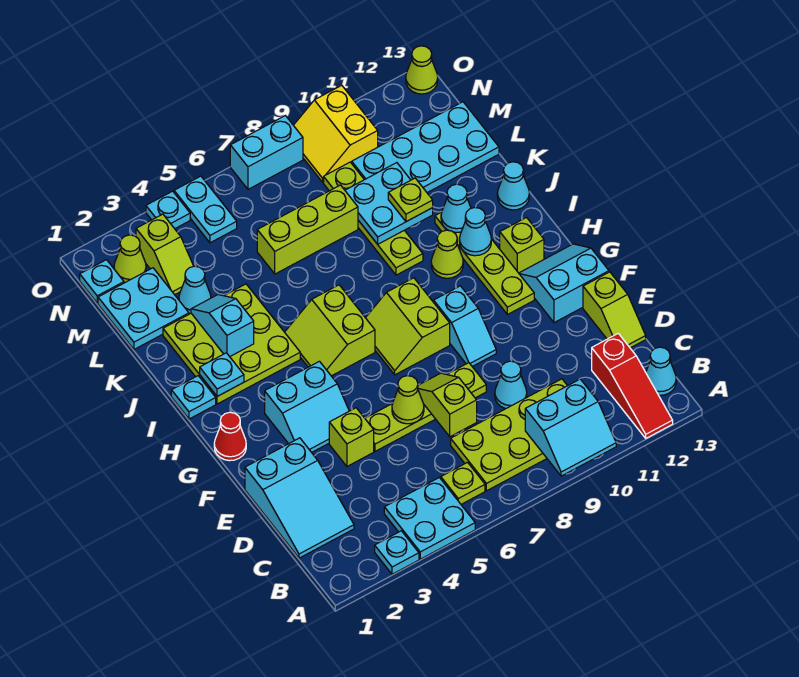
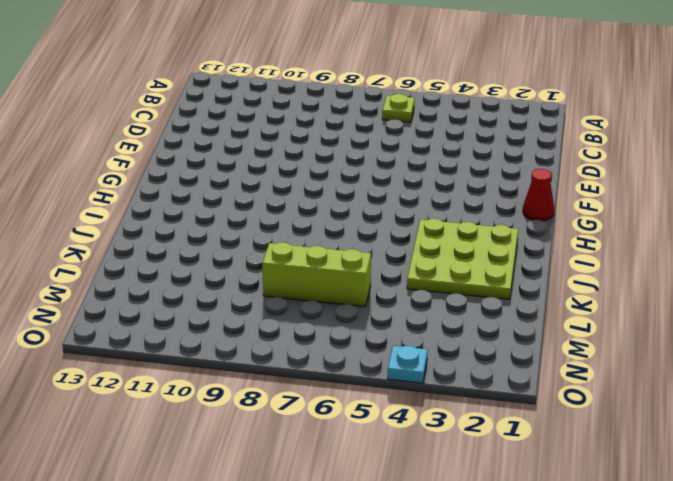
none -> cyan plate A3 level 1
none -> cyan plate A4:B5 level 1
none -> red slope A12:C12 level 1 top C
none -> lime plate B7:C10 level 1

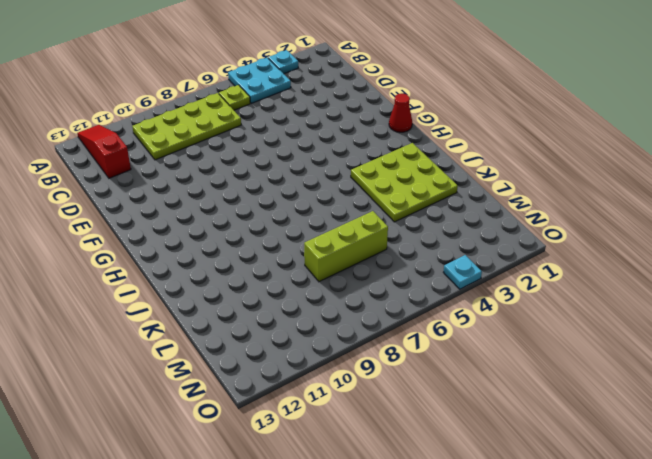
none -> cyan cone B13 level 1
none -> cyan slope C1:E2 level 1 top E
none -> cyan cone D9 level 1
none -> lime slope D13:E13 level 1 top E

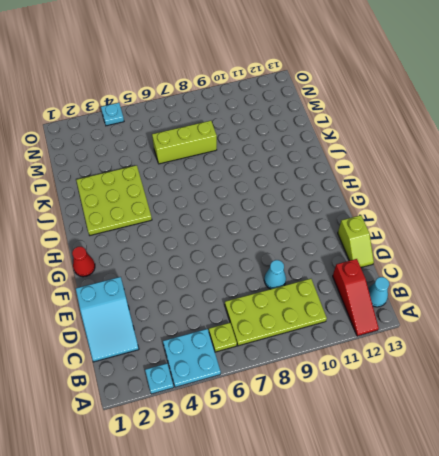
none -> lime brick E4 level 1
none -> lime plate E5:E8 level 1
none -> cyan slope F3:G4 level 1 top G
none -> cyan slope F9:G9 level 1 top G

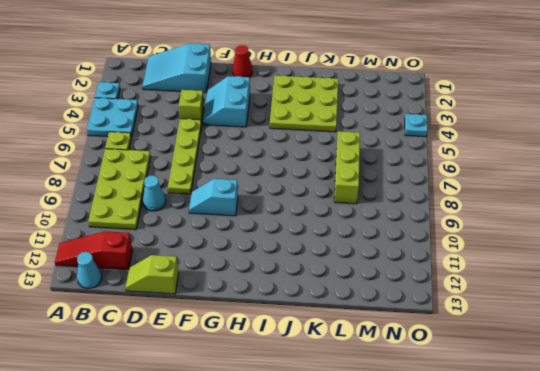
none -> cyan slope F12:G13 level 1 top F
none -> lime slope G7:H8 level 1 top 8
none -> lime plate G11:J11 level 1
none -> lime slope H5:I6 level 1 top 6

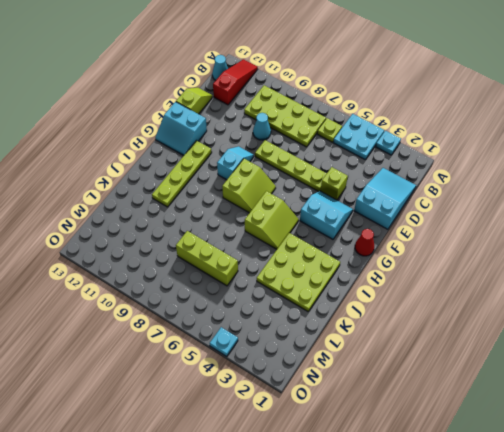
none -> lime brick H12 level 1
none -> cyan plate I1 level 1
none -> lime cone I10 level 1
none -> lime plate J9:M9 level 1

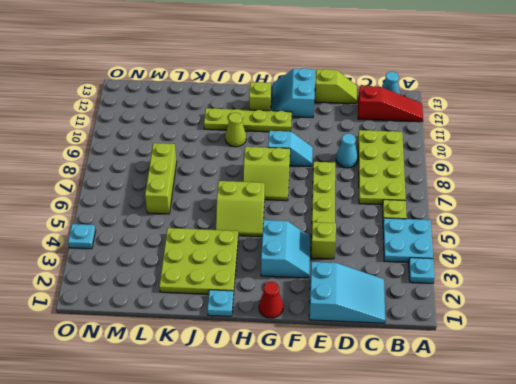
none -> lime plate J9:M9 level 1
none -> cyan cone J13 level 1
none -> cyan plate L1:M2 level 1
none -> cyan cone L3 level 1

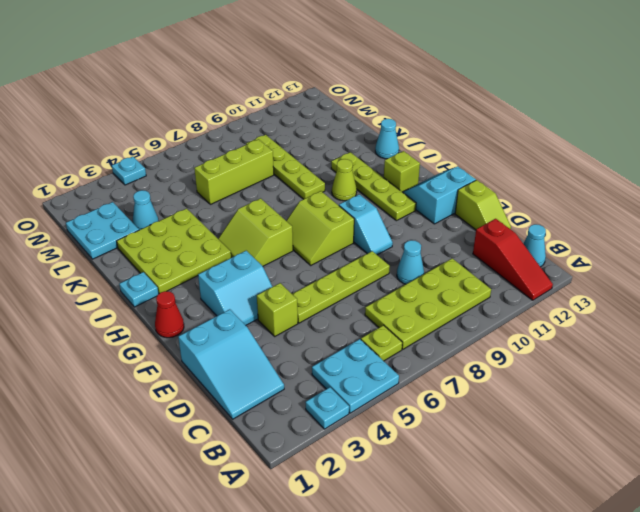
none -> cyan plate L10:M13 level 1
none -> lime slope M3:N3 level 1 top N
none -> cyan plate N1 level 1
none -> lime cone N2 level 1

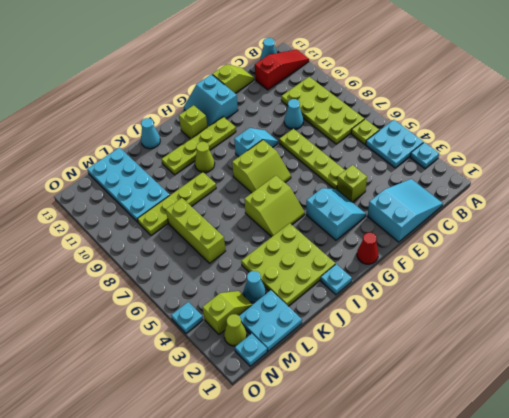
none -> cyan plate N5:O5 level 1
none -> yellow slope N9:O10 level 1 top 10
none -> cyan brick O7:O8 level 1
none -> lime cone O13 level 1

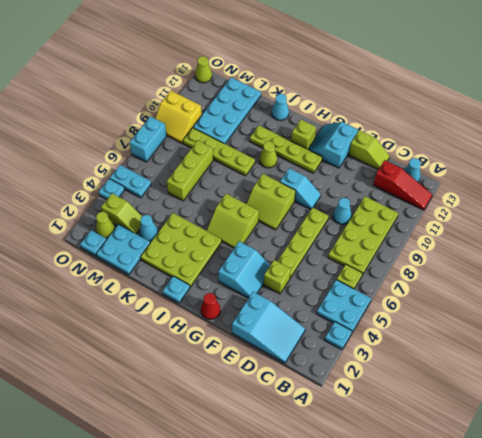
none -> cyan slope A9:B10 level 2 top B
none -> lime slope D7:E7 level 2 top D
none -> lime cone E6 level 2
none -> cyan plate I2 level 2

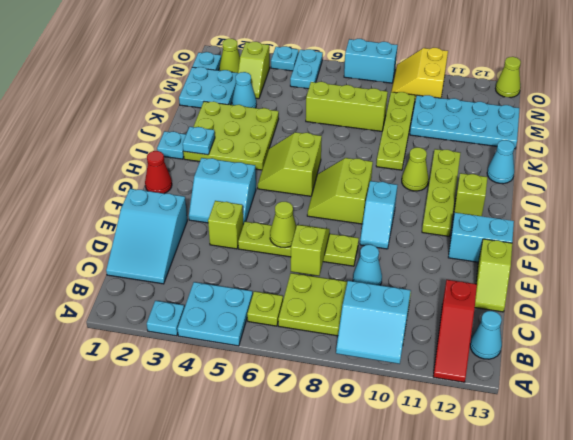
none -> cyan cone I11 level 2
none -> cyan slope J3:K3 level 2 top J
none -> cyan cone J11 level 2
none -> cyan plate K9:L10 level 2

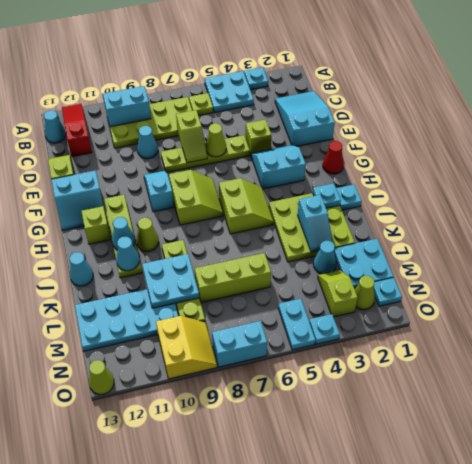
none -> lime plate K10 level 3

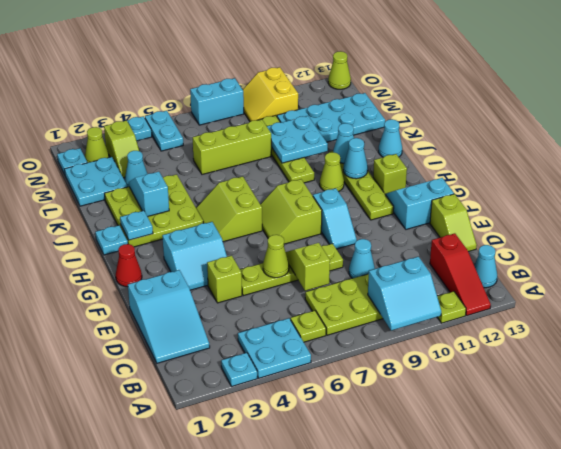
lime plate A11 level 1 -> lime plate K10 level 3

